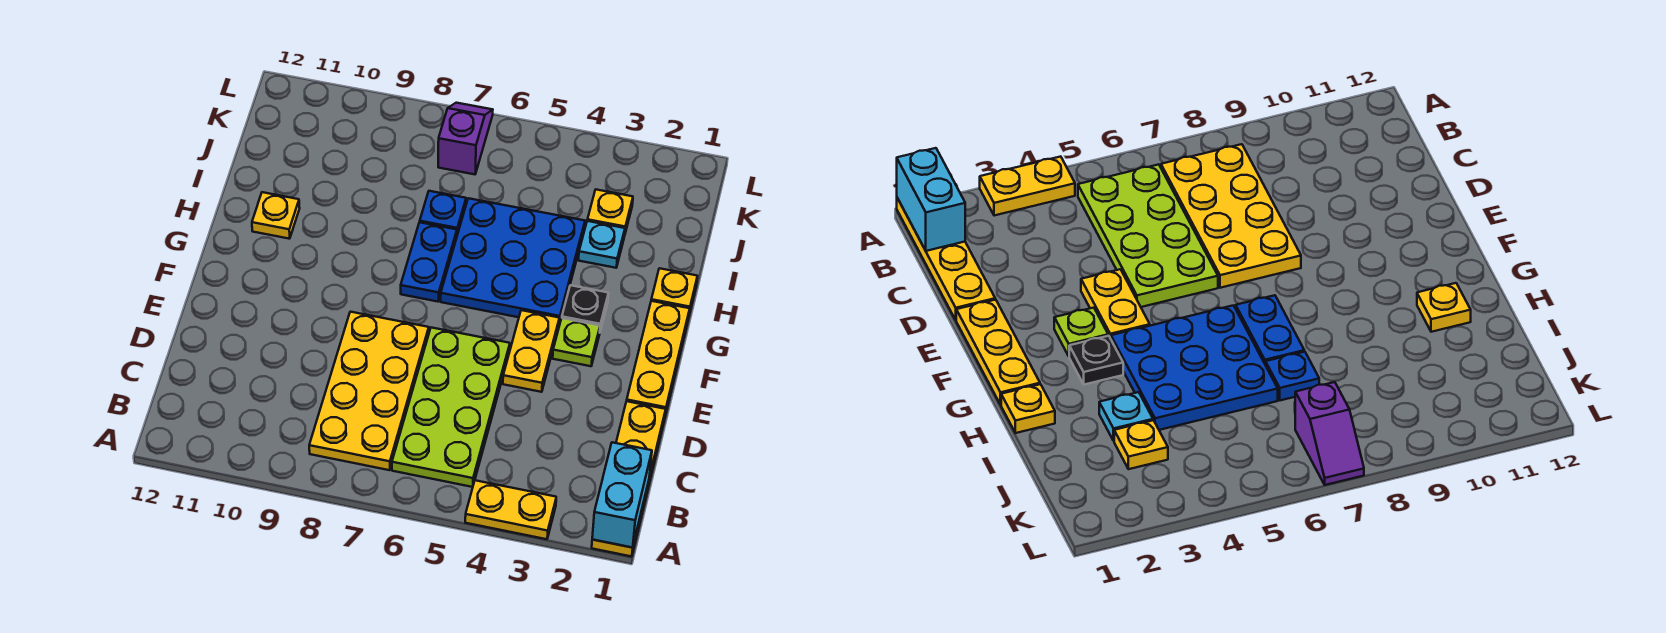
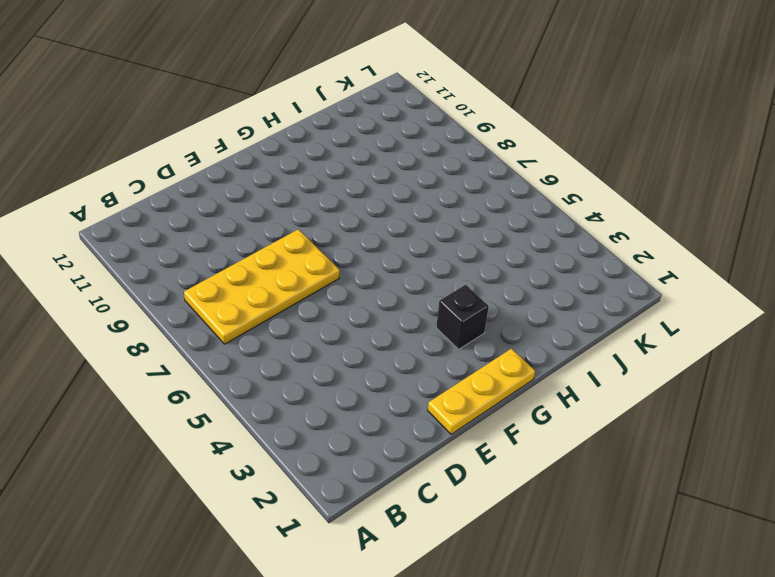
black brick G3 level 1 -> black plate G3 level 1
none -> yellow plate A1:D1 level 1
none -> yellow plate A3:A4 level 1
none -> lime plate B5:E6 level 1

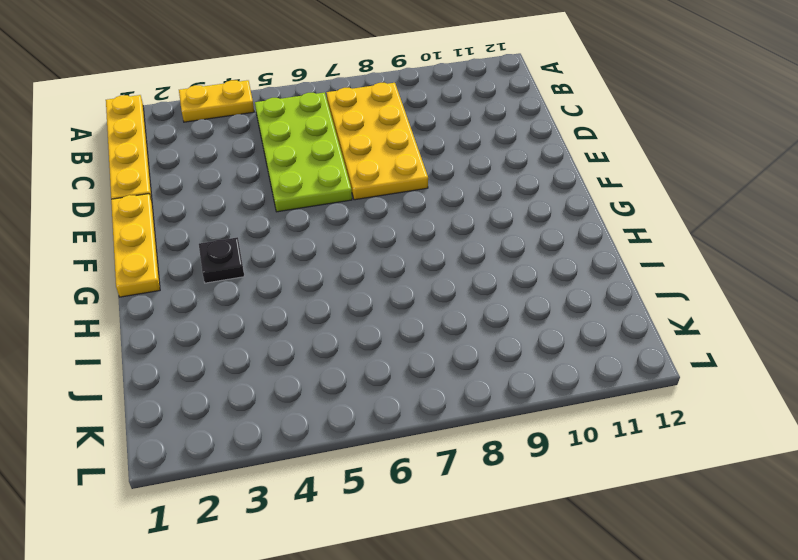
none -> yellow plate E4:F4 level 1
none -> lime plate F3 level 1
none -> blue plate G4:I6 level 1

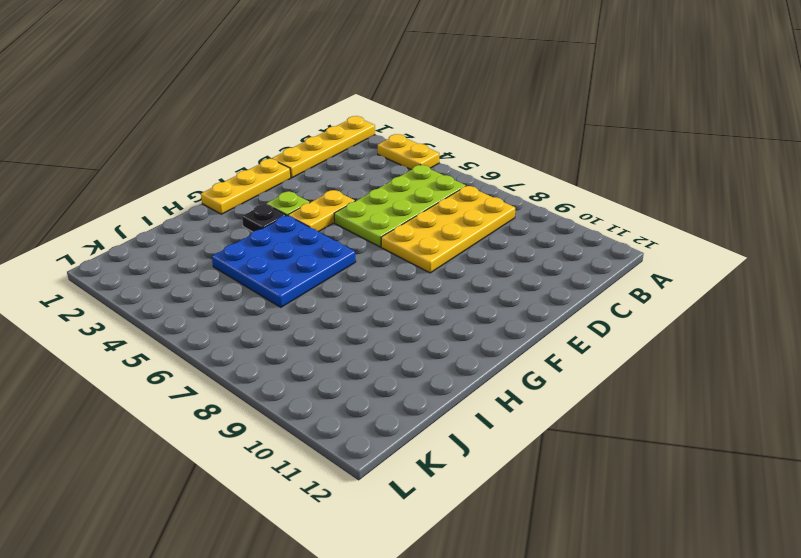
none -> blue plate G7:H7 level 1
none -> yellow plate H1 level 1
none -> yellow plate H11 level 1

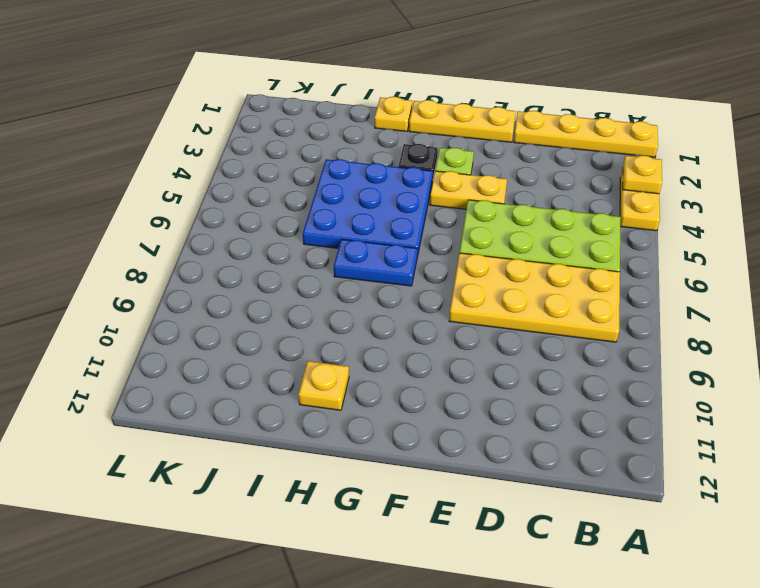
yellow plate A3 level 2 -> yellow plate J3 level 1
none -> cyan plate I3 level 1
none -> blue plate I7 level 1
none -> purple slope K7:L7 level 1 top K

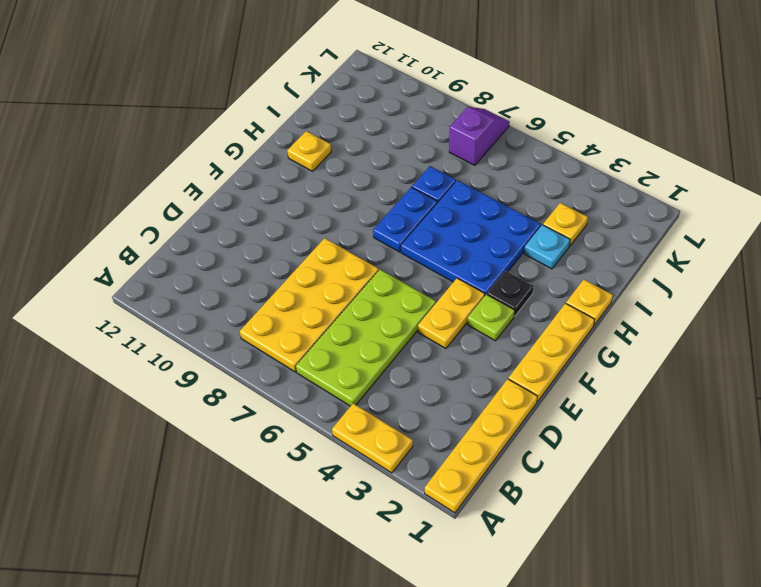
none -> cyan brick A1:B1 level 2

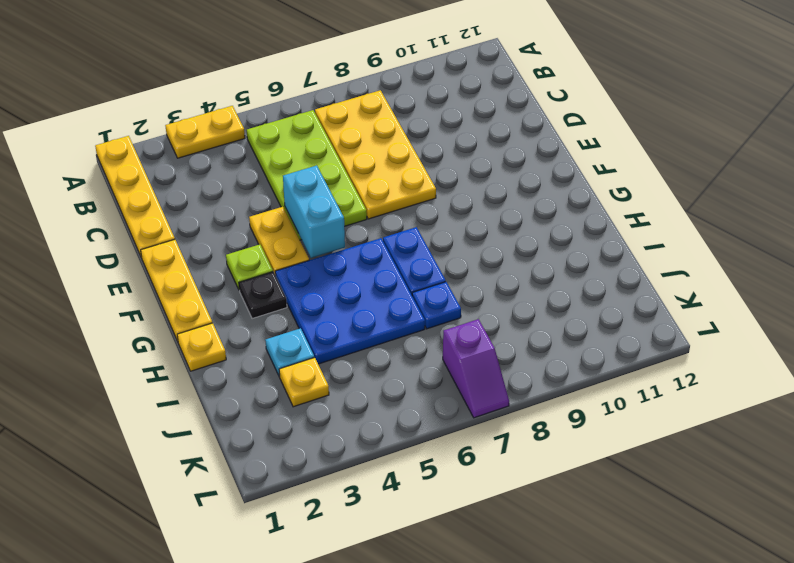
cyan brick E5:F5 level 2 -> cyan brick A1:B1 level 2
none -> yellow plate H11 level 1

